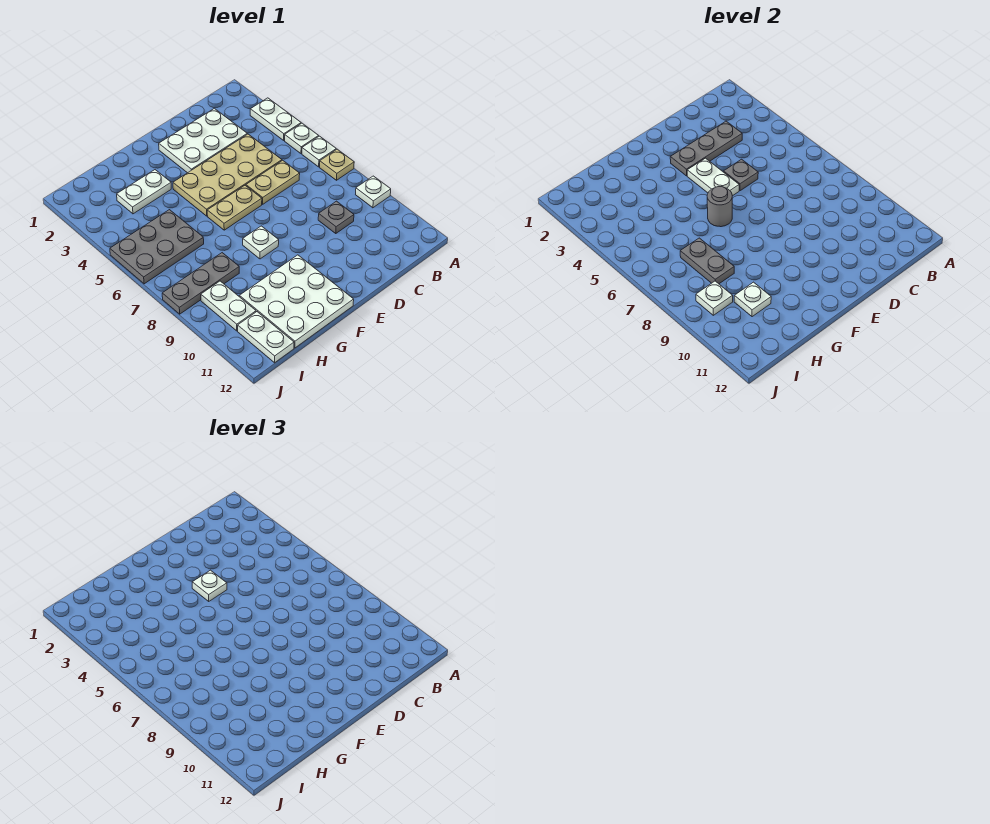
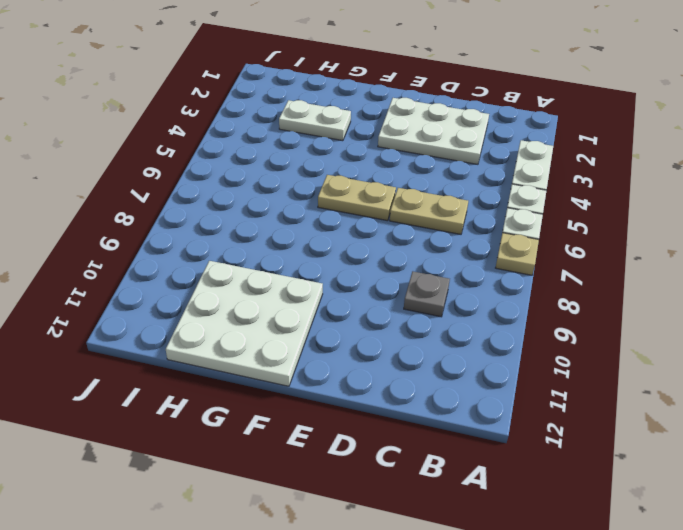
none -> white plate A9 level 1
none -> tan plate C4:F5 level 1
none -> white plate F8 level 1

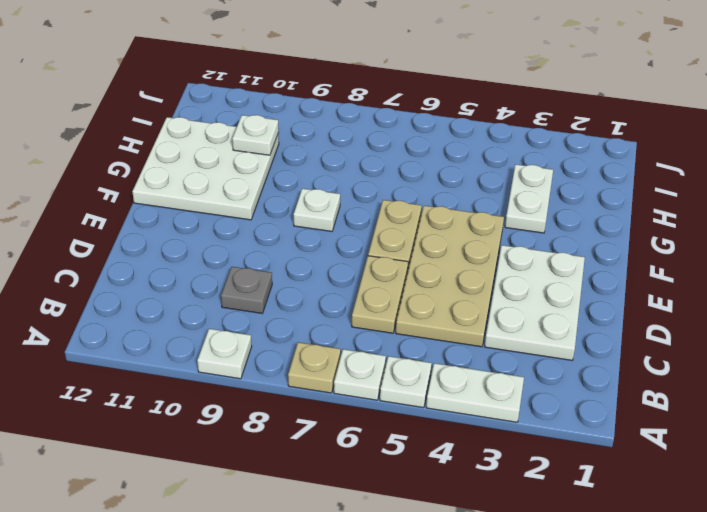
none -> grey plate H5:J6 level 1
none -> grey plate H8:J8 level 1
none -> white plate I9:I10 level 1

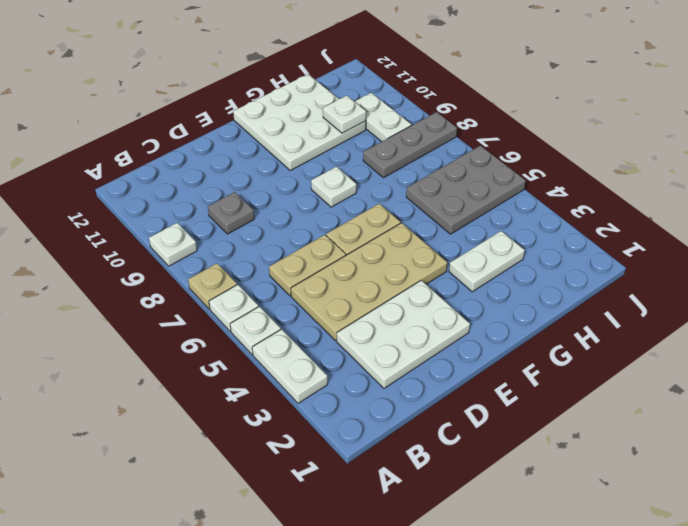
none -> white plate I11:I12 level 1
none -> grey plate C3:E3 level 2
none -> grey plate D5 level 2

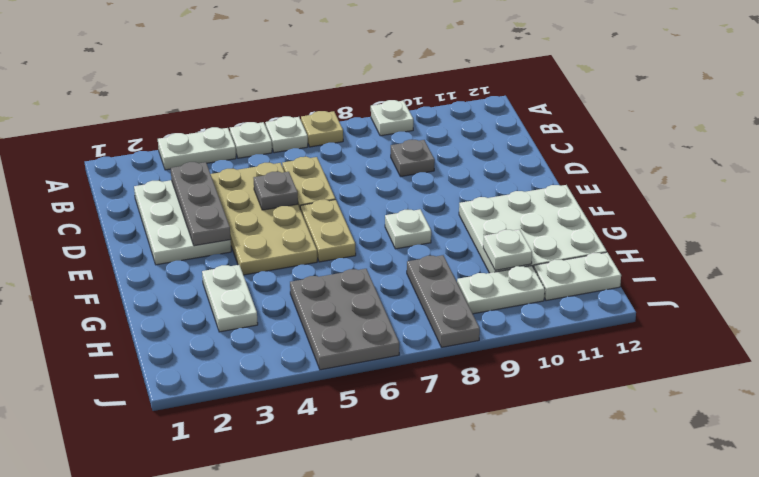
none -> white plate E4:E5 level 2
none -> grey round brick F6 level 2
none -> grey plate H7:H8 level 2

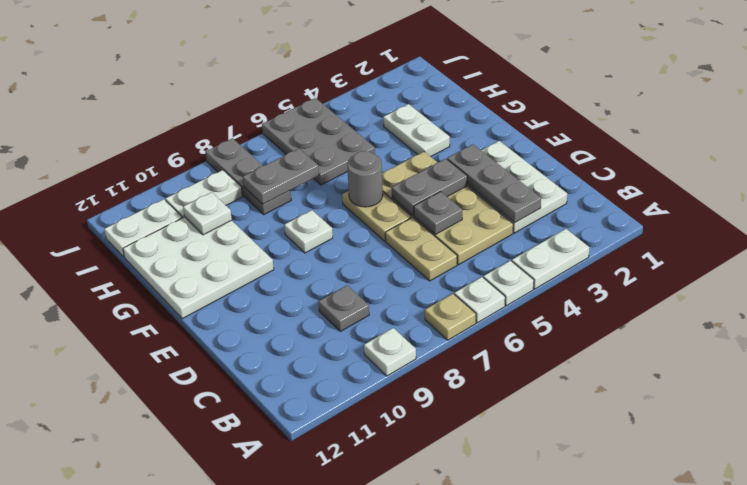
grey plate E4:E5 level 2 -> white plate E4:E5 level 2
none -> white plate I9 level 2
none -> white plate E4 level 3

